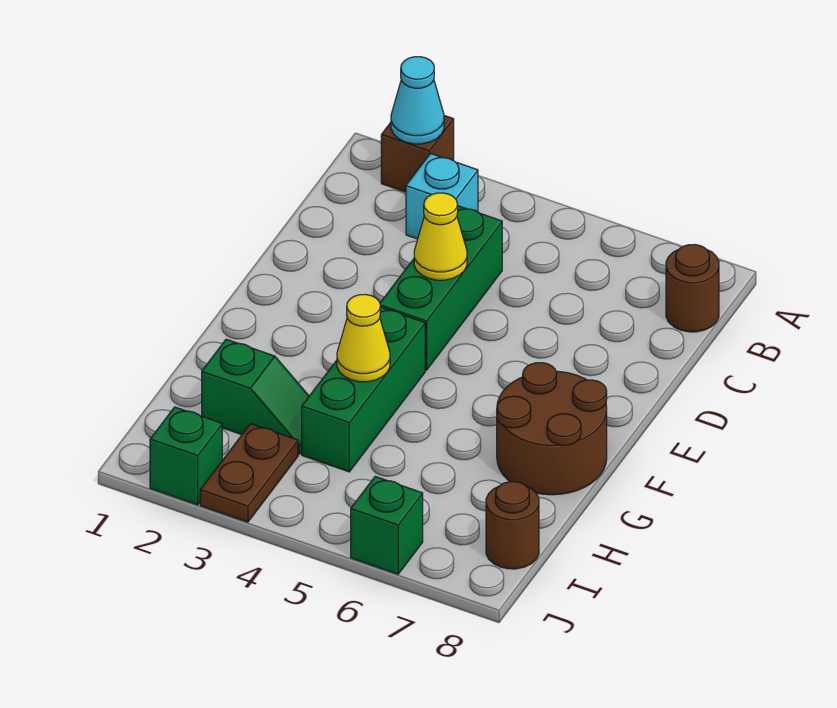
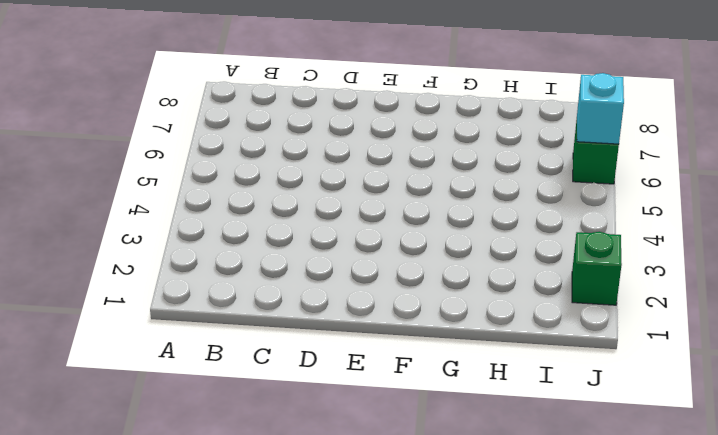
cyan brick J6 level 2 -> cyan brick B3 level 1
none -> brown brick A2 level 1
none -> brown round brick B8 level 1
none -> green brick C4:E4 level 1

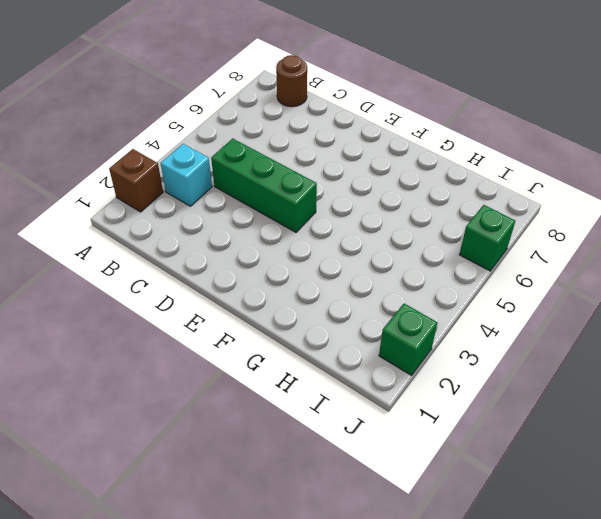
none -> green brick F4:H4 level 1
none -> brown round brick F7:G8 level 1
none -> green slope H2:H3 level 1 top 2

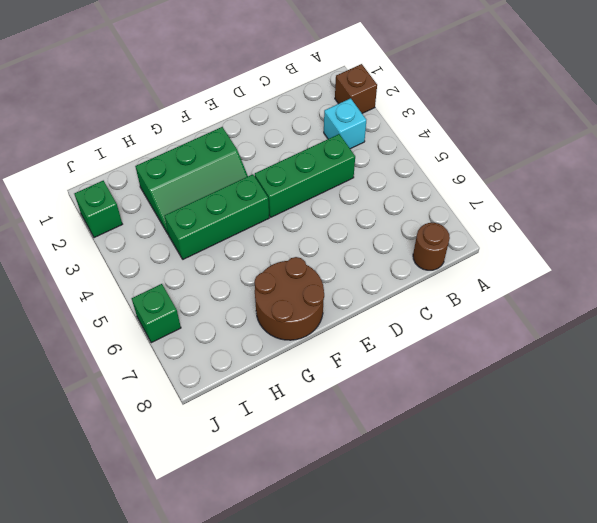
green slope F2:H3 level 1 top 2 -> green slope H2:H3 level 1 top 2
none -> brown plate I3:J3 level 1
none -> brown round brick I8 level 1
none -> cyan cone A2 level 2

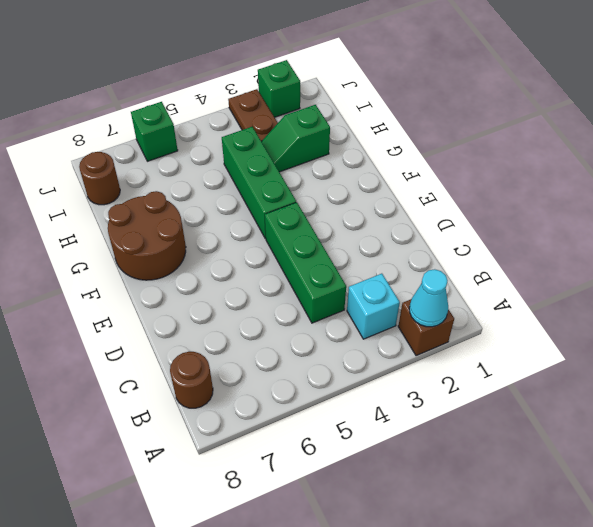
none -> yellow cone D4 level 2
none -> yellow cone G4 level 2

